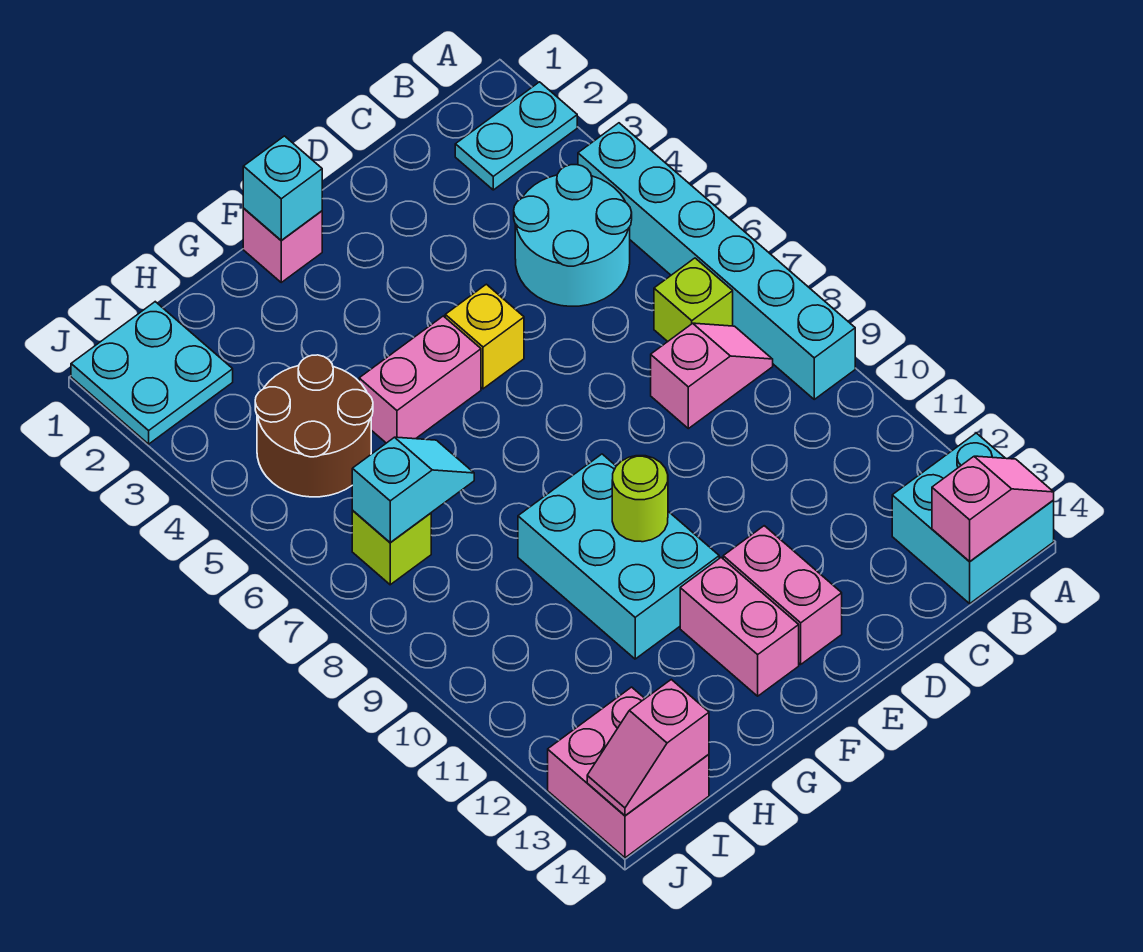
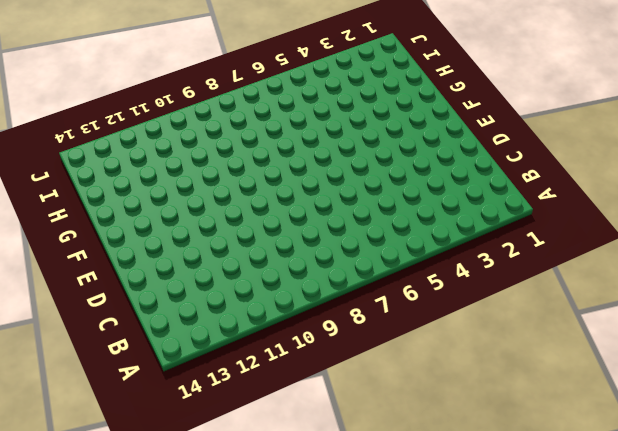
none -> cyan plate A2:B2 level 1
none -> cyan brick A4:A9 level 1
none -> cyan brick A13:B14 level 1

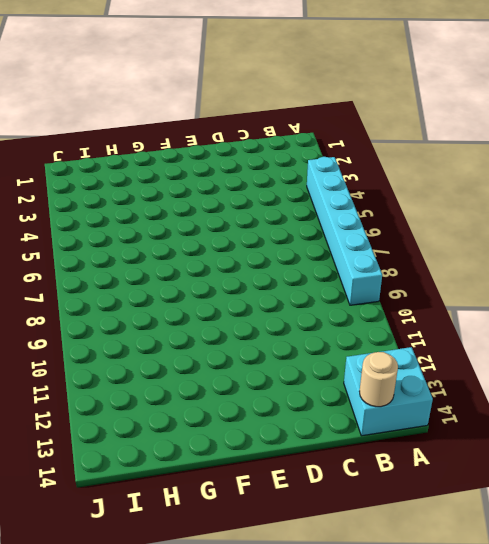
tan round brick B14 level 2 -> pink slope A14:B14 level 2 top B
none -> cyan plate A2:B2 level 1
none -> cyan round brick B4:C5 level 1
none -> lime brick B7 level 1

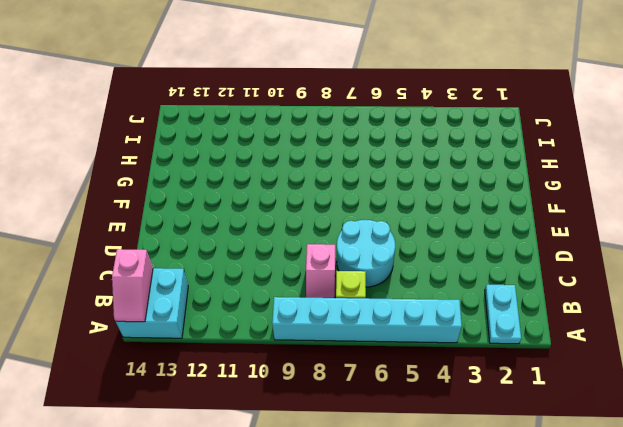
cyan round brick C6:D7 level 1 -> cyan round brick B4:C5 level 1
none -> yellow brick E5 level 1
none -> pink brick E12:E13 level 1
none -> pink brick F1 level 1

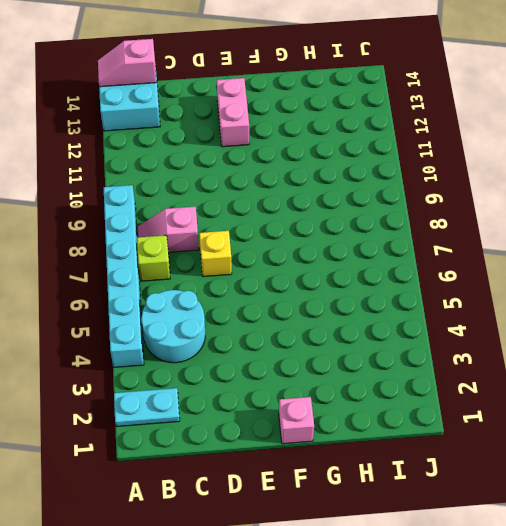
yellow brick D7 level 1 -> yellow brick E5 level 1
none -> pink brick F5:G5 level 1
none -> cyan brick F9:G11 level 1
none -> pink brick F12:F13 level 1

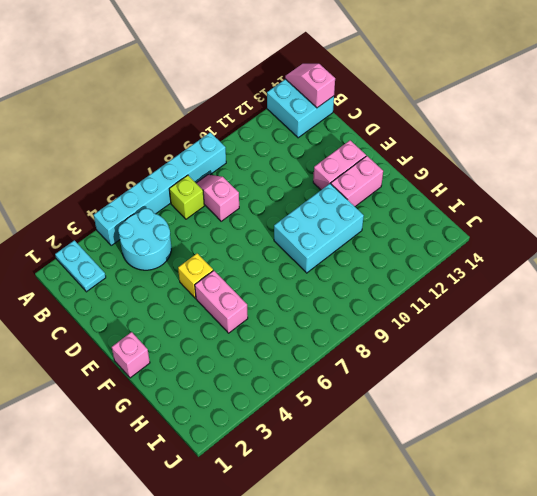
none -> brown round brick H4:I5 level 1
none -> cyan plate I1:J2 level 1
none -> lime brick I7 level 1

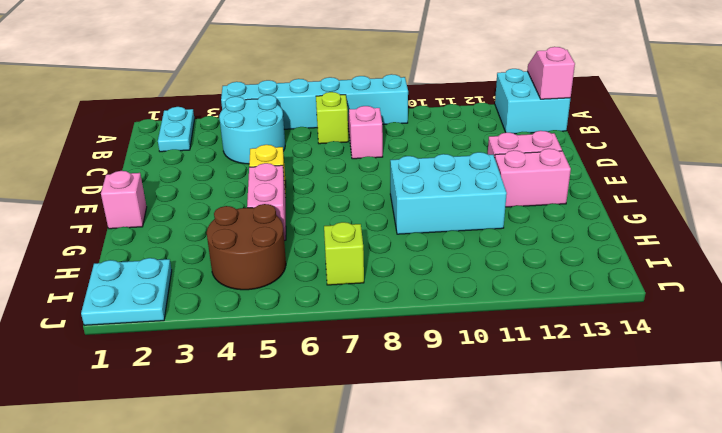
none -> pink brick I13:J14 level 1
none -> cyan brick F1 level 2
none -> lime round brick F10 level 2

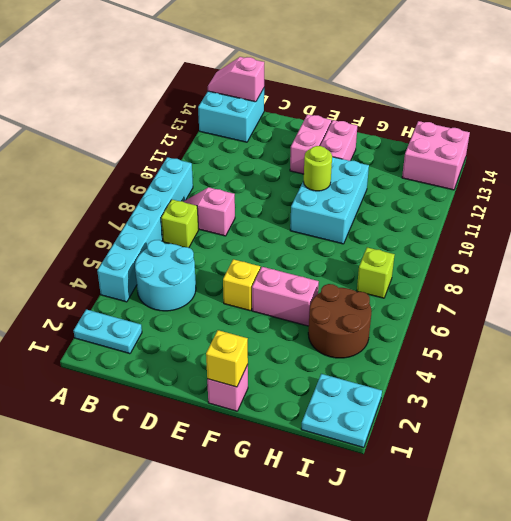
yellow brick F1 level 2 -> cyan brick F1 level 2
none -> cyan slope H7:I7 level 2 top I
none -> pink slope I14:J14 level 2 top I

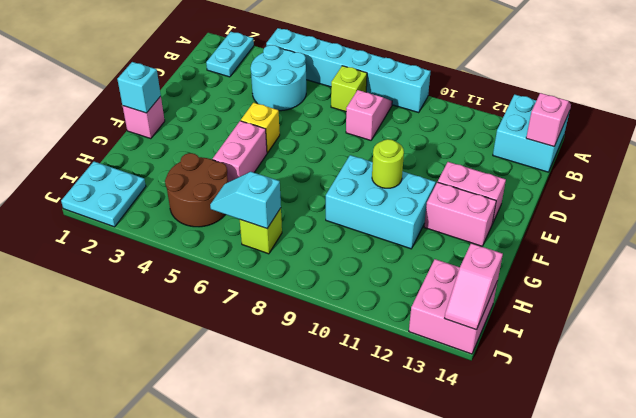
cyan slope I6:I7 level 2 top 7 -> cyan slope H7:I7 level 2 top I

